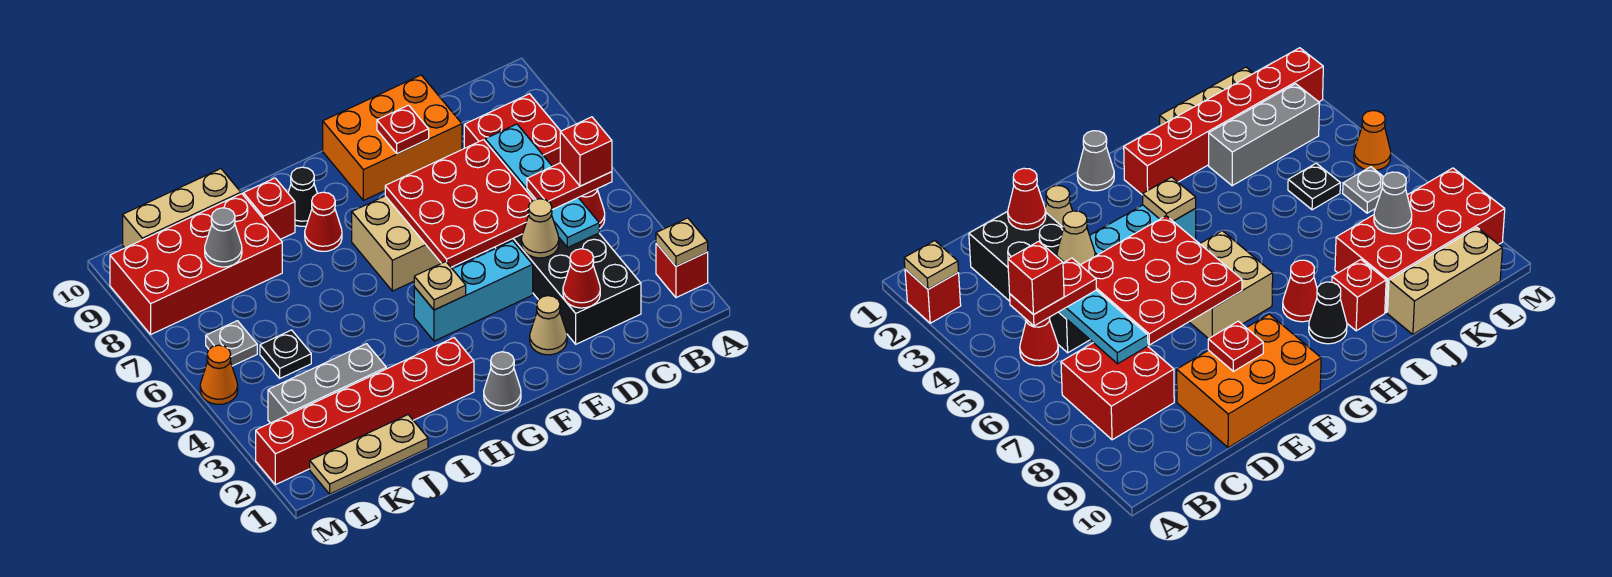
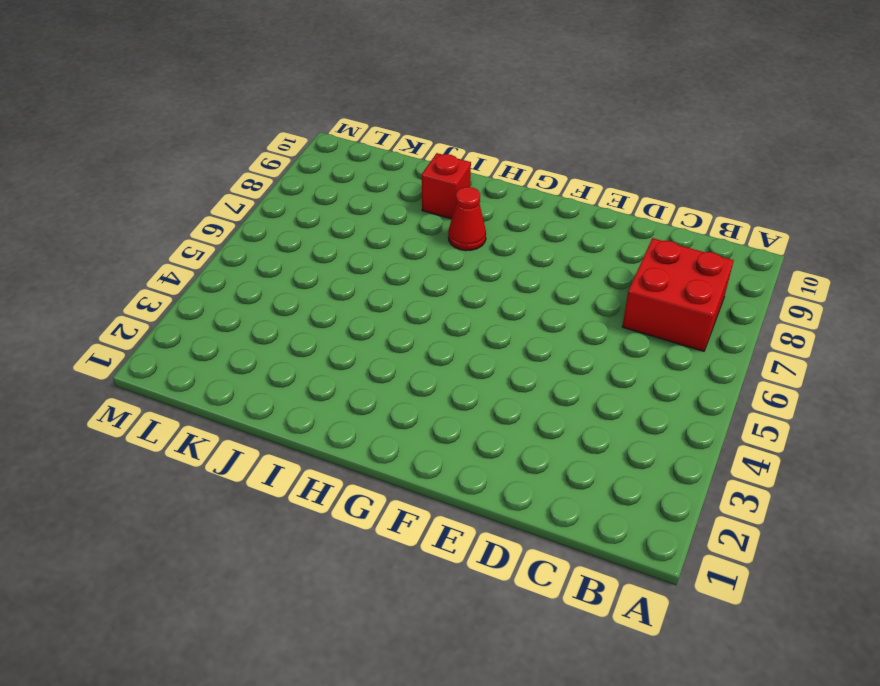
none -> red brick A2 level 1
none -> red cone B5 level 1
none -> black brick C2:D5 level 1
none -> orange brick D9:F10 level 1

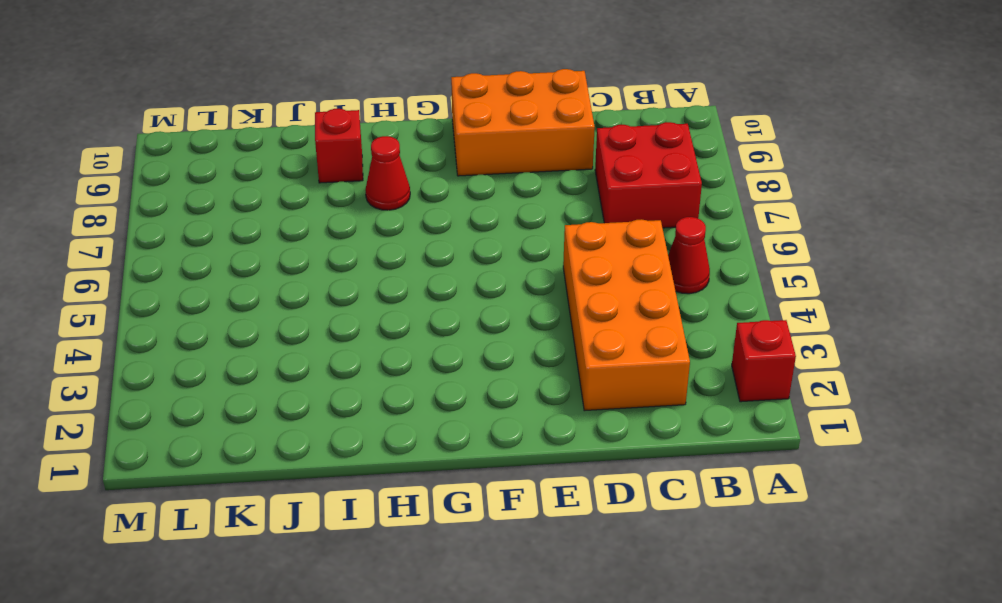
orange brick C2:D5 level 1 -> black brick C2:D5 level 1
none -> tan cone E2 level 1
none -> cyan brick E4:G4 level 1
none -> tan brick F6:G7 level 1
none -> grey cone G1 level 1

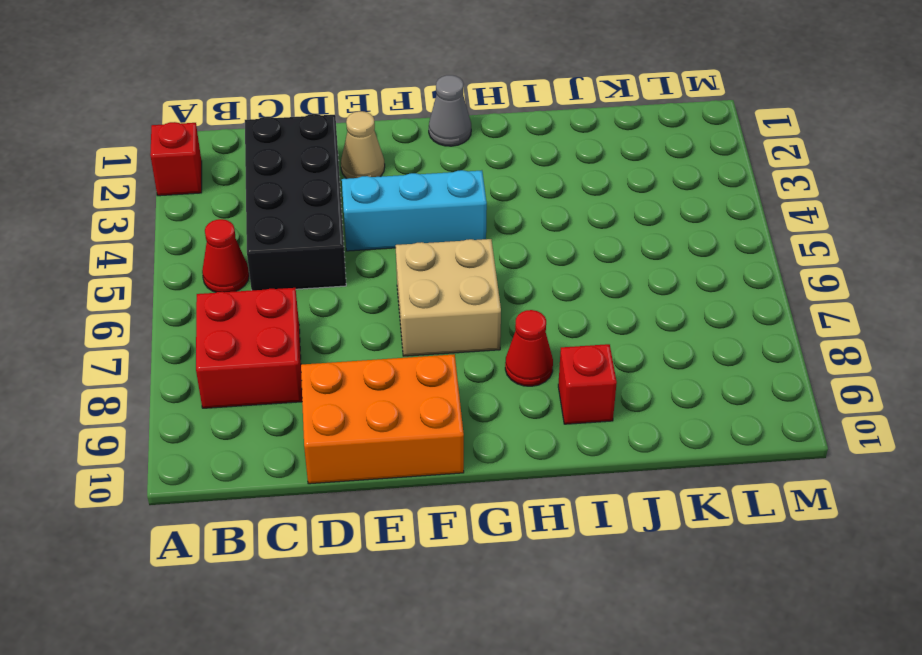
none -> red brick H2:M2 level 1
none -> black cone H9 level 1
none -> tan plate J1:L1 level 1
none -> grey brick J3:L3 level 1

